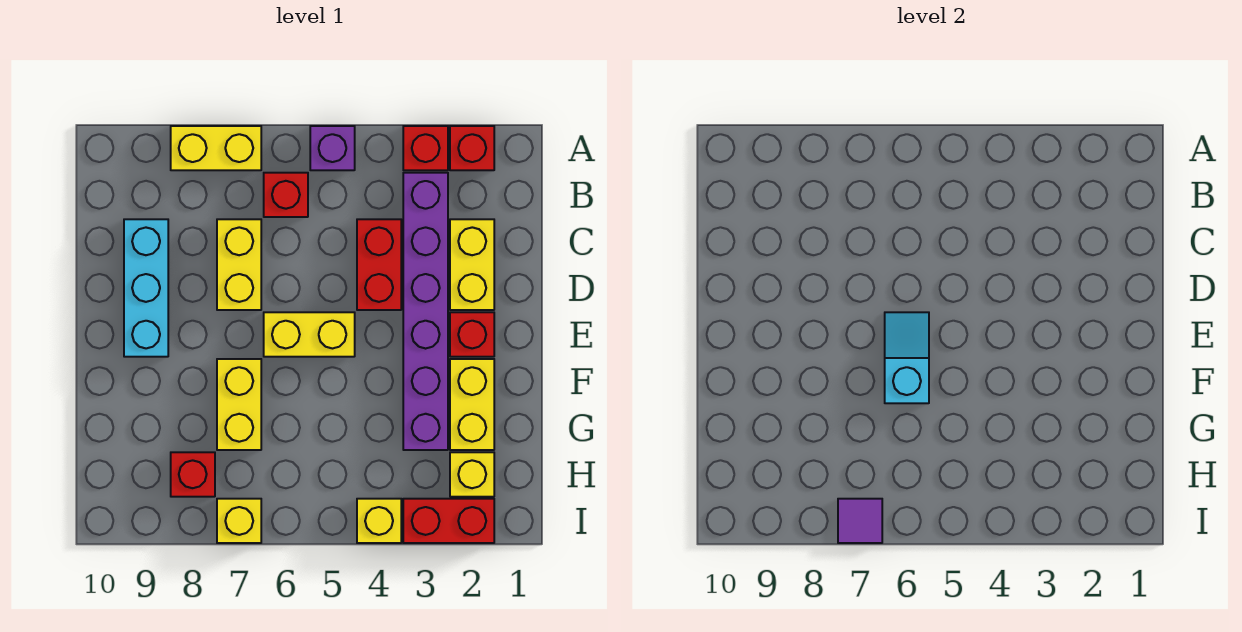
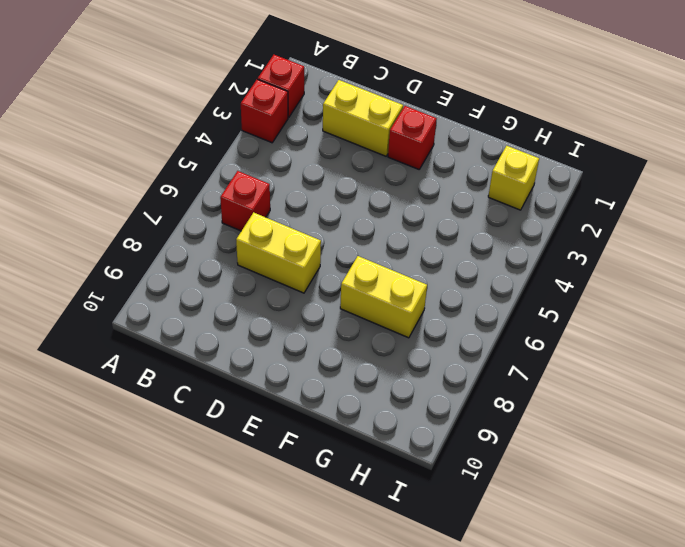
none -> purple brick A5 level 1
none -> yellow brick A7:A8 level 1
none -> purple brick B3:G3 level 1

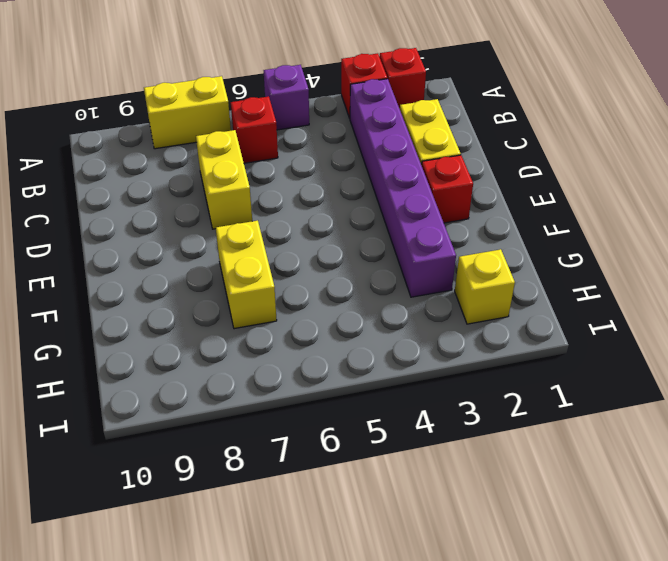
none -> red brick C4:D4 level 1
none -> cyan brick C9:E9 level 1
none -> yellow brick E5:E6 level 1

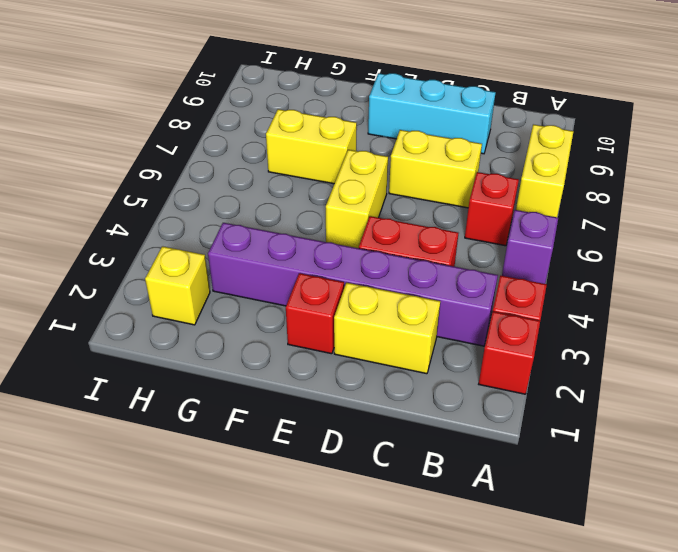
none -> yellow brick F2:G2 level 1
none -> red brick H8 level 1
none -> red brick I2:I3 level 1

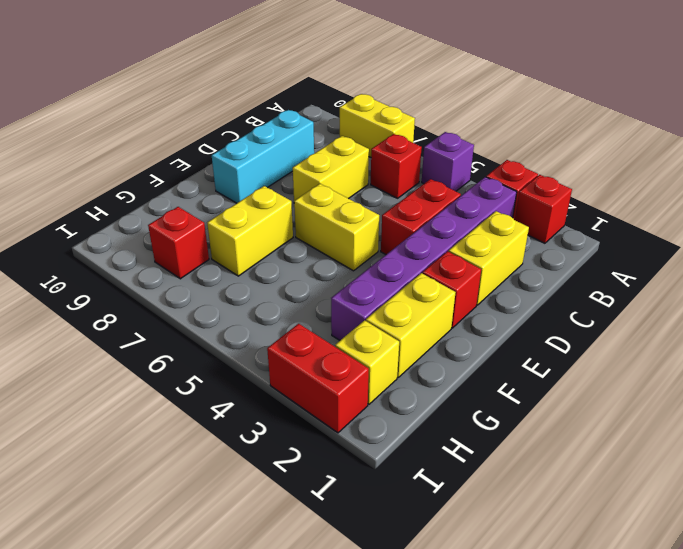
none -> yellow brick I4 level 1
none -> yellow brick I7 level 1
none -> cyan slope E6:F6 level 2 top F

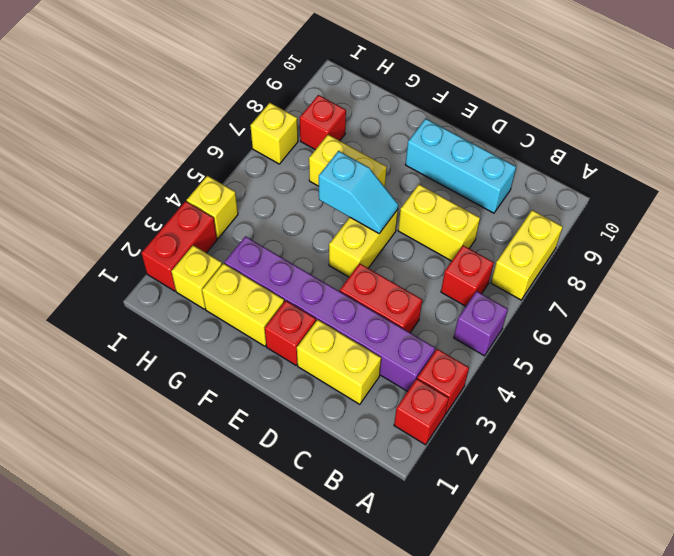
none -> purple tile I7 level 2

